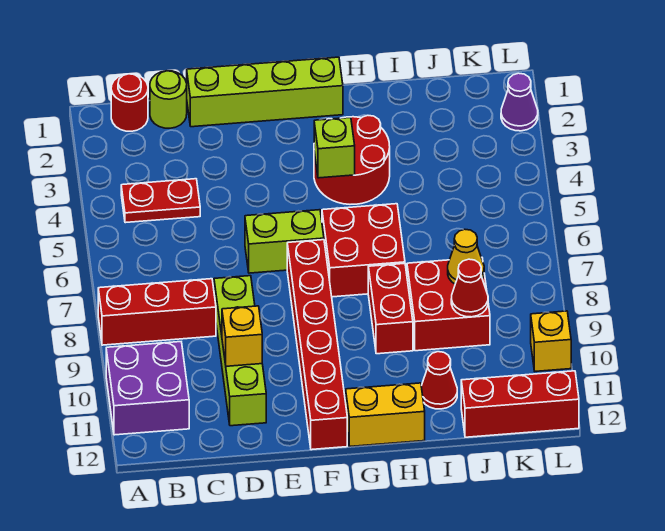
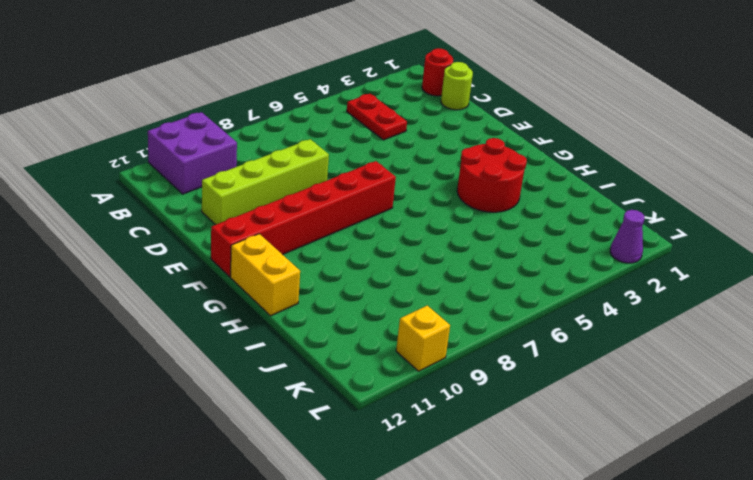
none -> red brick A8:C8 level 1
none -> lime brick D1:G1 level 1
none -> lime brick E6:F6 level 1

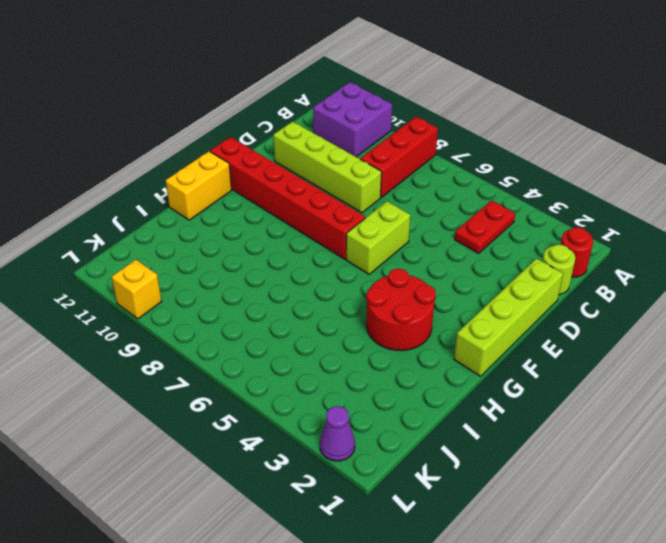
none -> red brick G6:H7 level 1
none -> red brick H8:H9 level 1
none -> red brick I8:J9 level 1

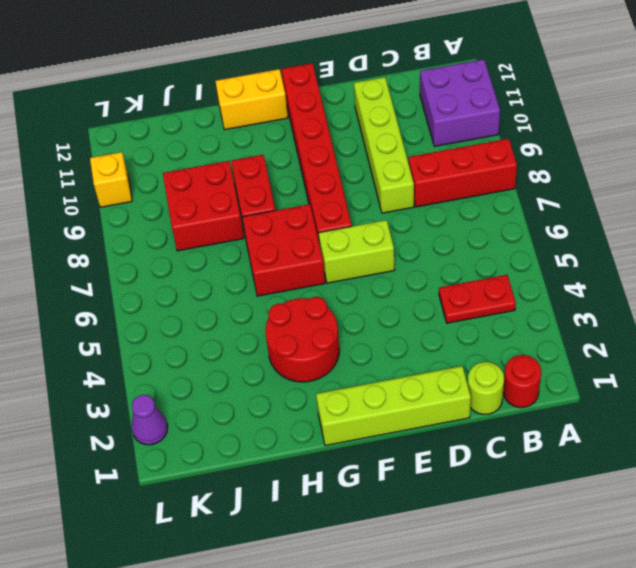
none -> red cone I11 level 1
none -> red brick J12:L12 level 1
none -> yellow brick D10 level 2

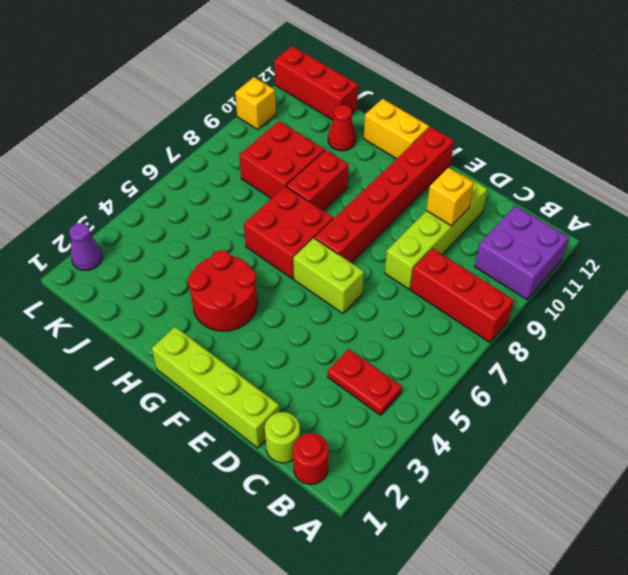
none -> lime brick G4 level 2
none -> yellow cone J8 level 2
none -> red cone J9 level 2

